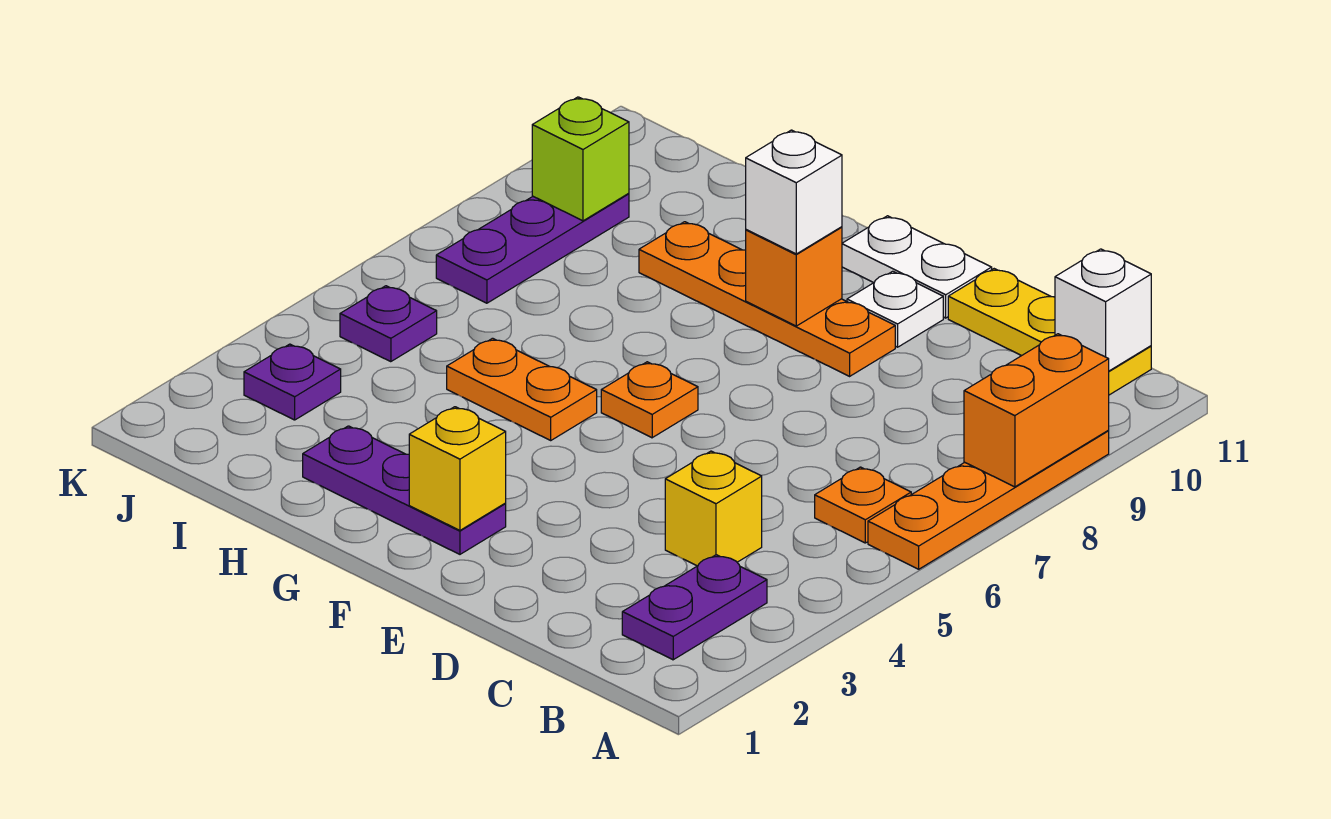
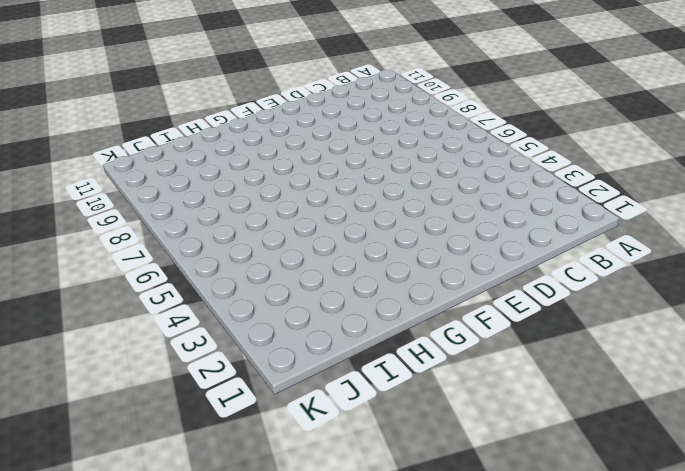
none -> orange plate A6:A9 level 1
none -> purple plate B2:B3 level 1
none -> orange plate B6 level 1

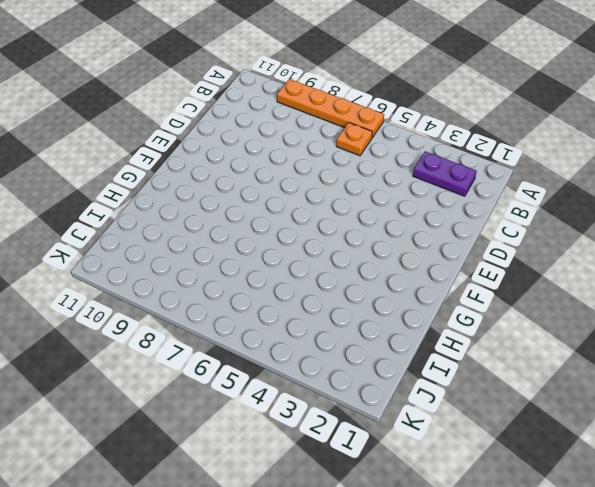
none -> yellow plate B11:D11 level 1
none -> yellow brick C4 level 1
none -> orange plate E9:H9 level 1

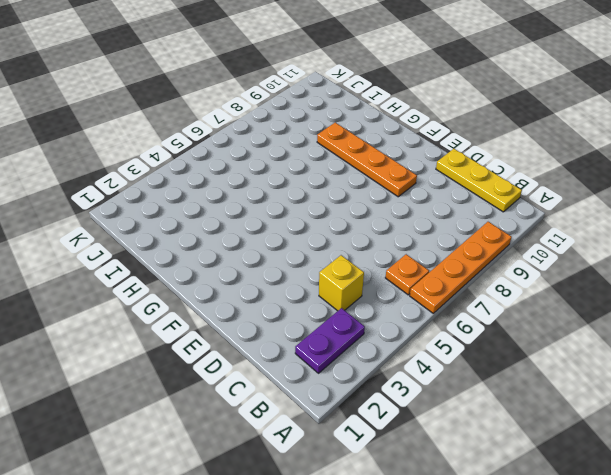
none -> white plate E10 level 1
none -> white plate E11:F11 level 1
none -> purple plate F2:H2 level 1

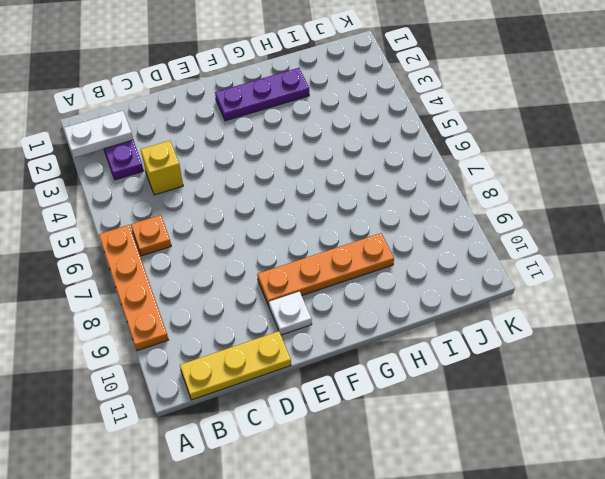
white plate A2:B2 level 2 -> white plate E11:F11 level 1
none -> orange plate F6 level 1
none -> orange plate G5:H5 level 1
none -> purple plate J3 level 1

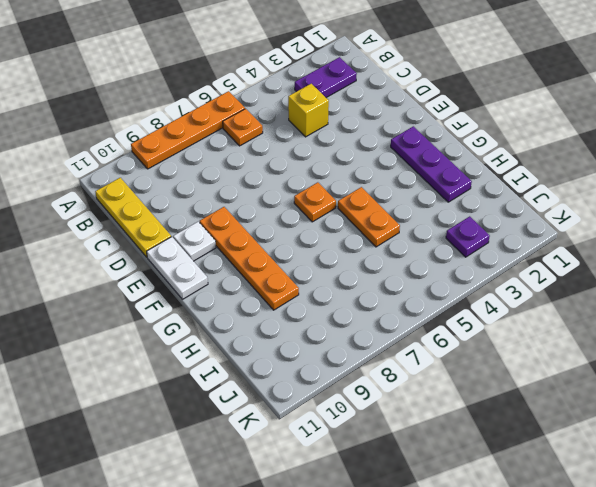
none -> purple plate J5 level 1
none -> purple plate J7:J9 level 1
none -> orange brick A8:A9 level 2

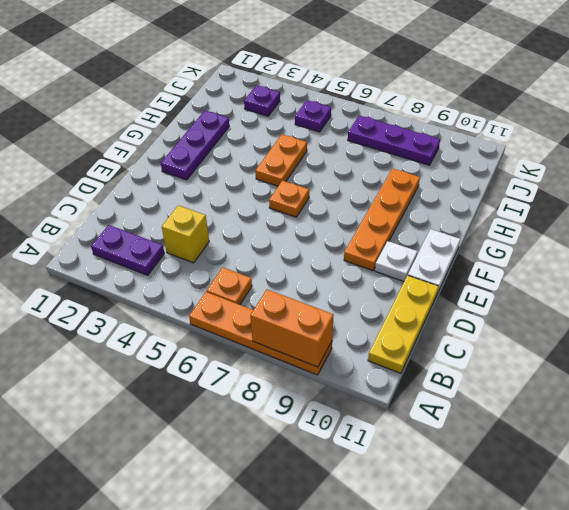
none -> white brick B11 level 2
none -> yellow brick F2 level 2
none -> orange brick F9 level 2

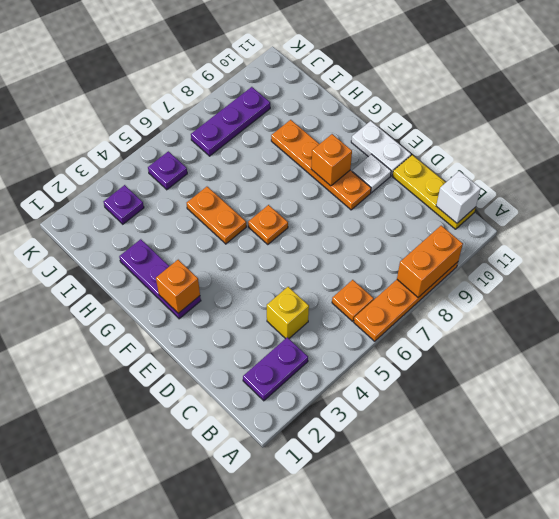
orange brick F2 level 2 -> yellow brick F2 level 2
none -> lime brick J9 level 2
none -> white brick F9 level 3

